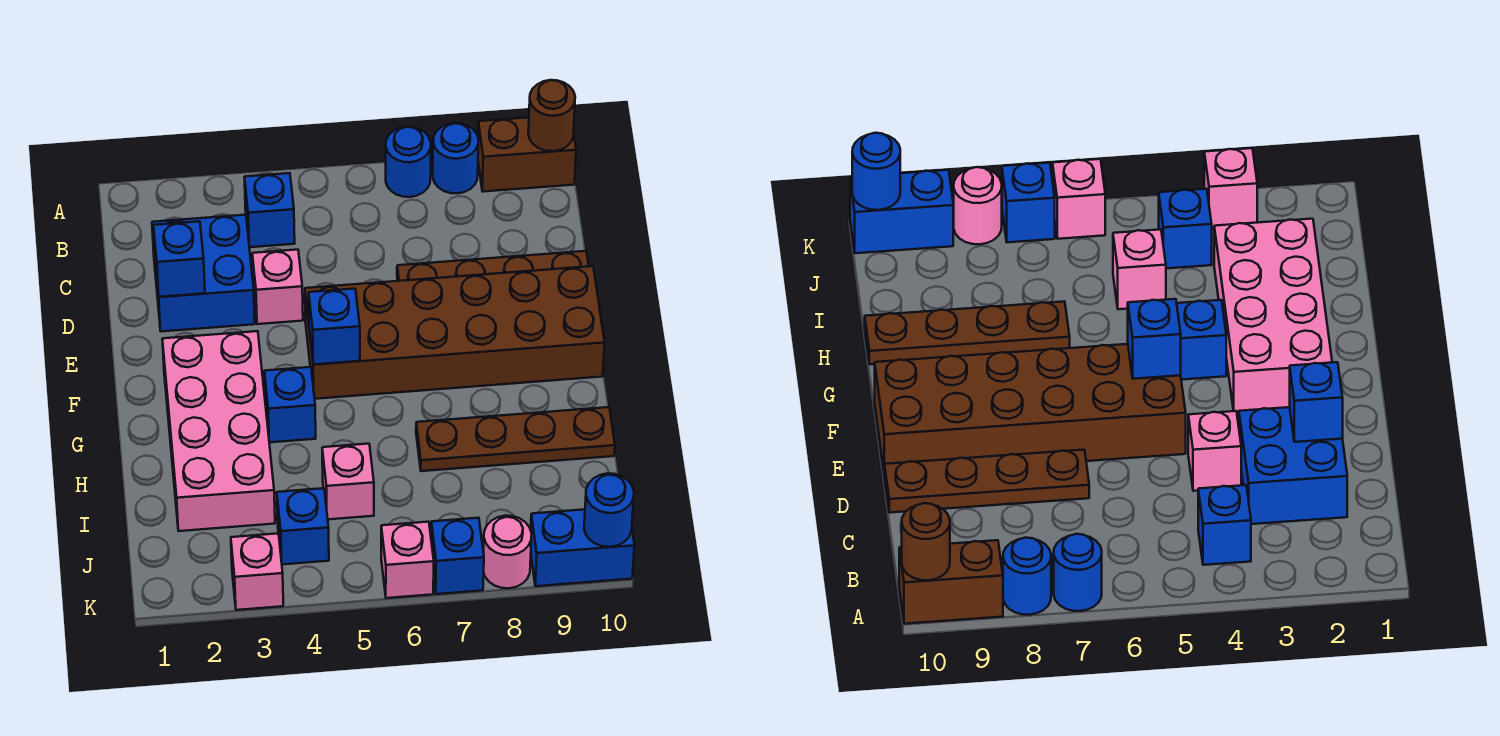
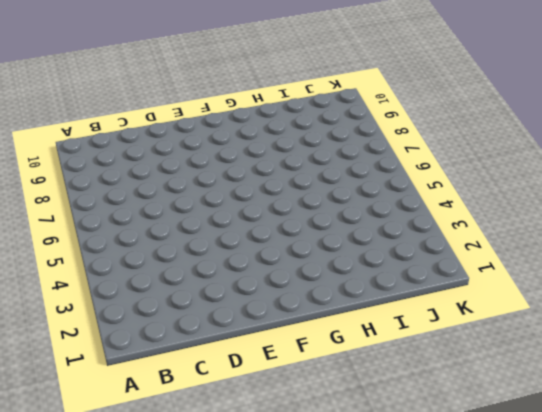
none -> blue round brick A7 level 1
none -> blue round brick A8 level 1
none -> brown brick A9:A10 level 1

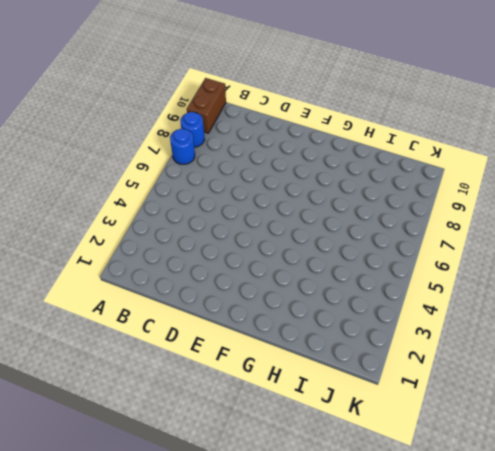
none -> blue brick B4 level 1
none -> blue brick C2:D3 level 1
none -> pink brick D4 level 1

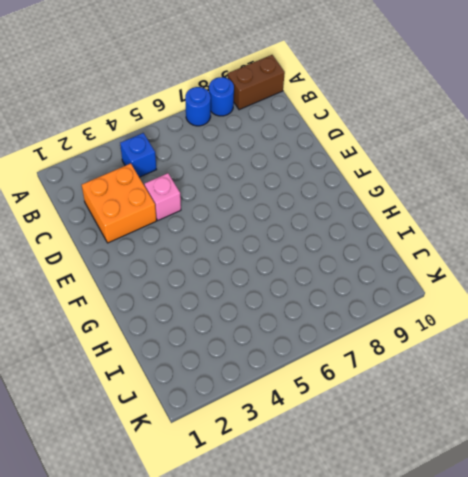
orange brick C2:D3 level 1 -> blue brick C2:D3 level 1
none -> brown plate D7:D10 level 1
none -> brown brick E5:F10 level 1
none -> pink brick F2:I3 level 1

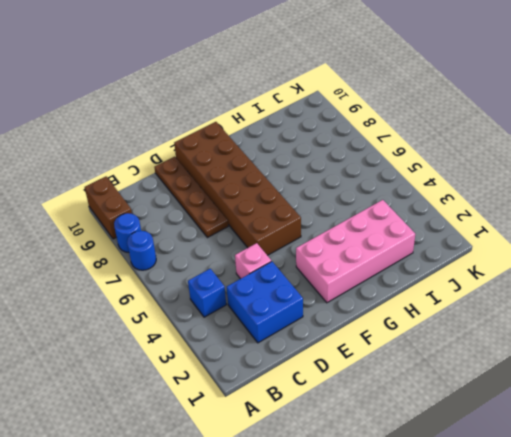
none -> blue brick G4 level 1
none -> brown plate H7:H10 level 1
none -> pink brick I5 level 1

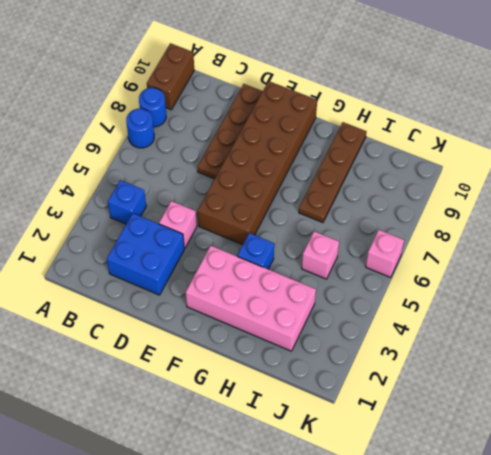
none -> blue brick J4 level 1
none -> pink brick K3 level 1
none -> blue brick K7 level 1

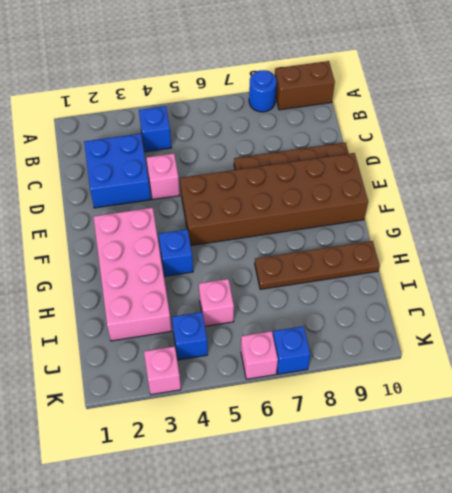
none -> blue round brick A7 level 1
none -> pink round brick K8 level 1
none -> blue brick K9:K10 level 1

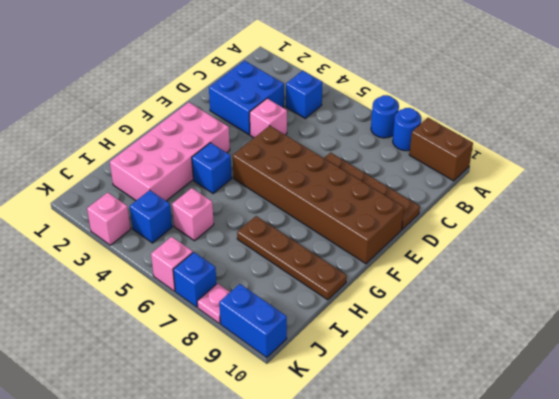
pink plate K8 level 1 -> pink round brick K8 level 1
none -> brown round brick A10 level 2
none -> blue brick D2 level 2
none -> blue brick F5 level 2

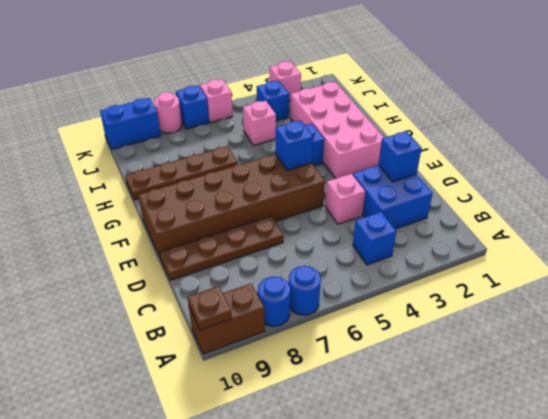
brown plate A10 level 2 -> brown round brick A10 level 2
none -> blue round brick K10 level 2

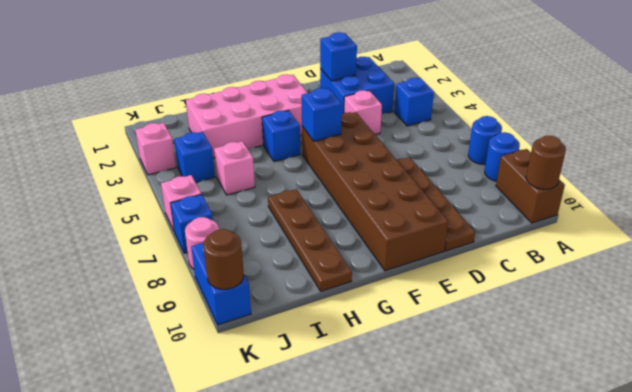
brown round brick K10 level 2 -> blue round brick K10 level 2

